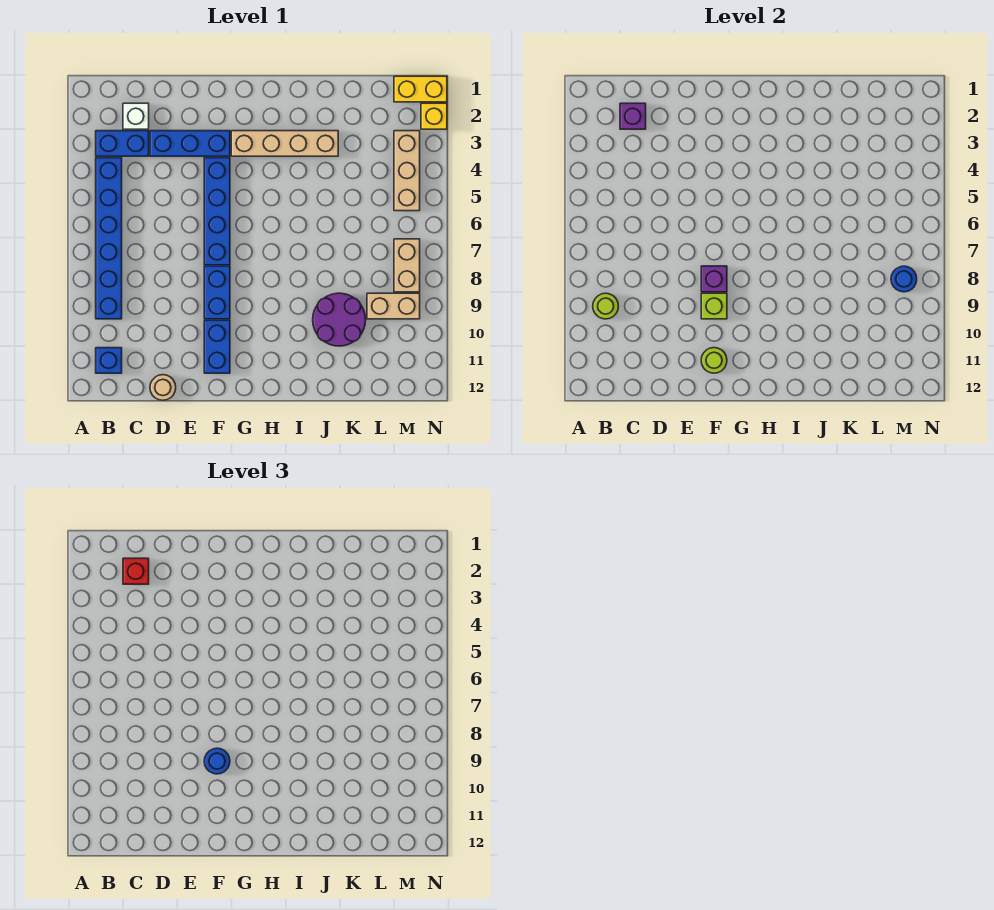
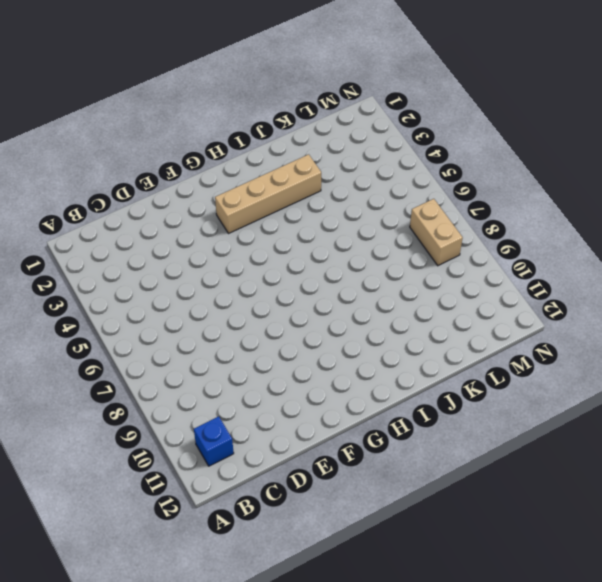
none -> blue brick B3:C3 level 1
none -> blue brick B4:B9 level 1
none -> white brick C2 level 1

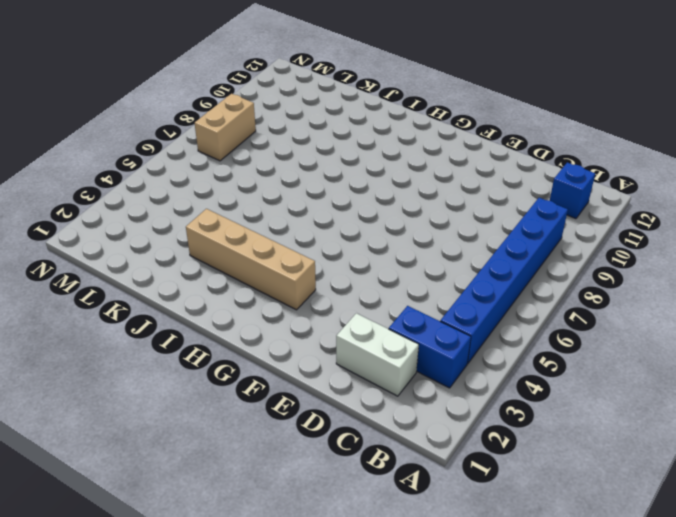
white brick C2:D2 level 1 -> white brick C2 level 1
none -> blue brick D3:F3 level 1
none -> tan round brick D12 level 1
none -> blue brick F4:F7 level 1

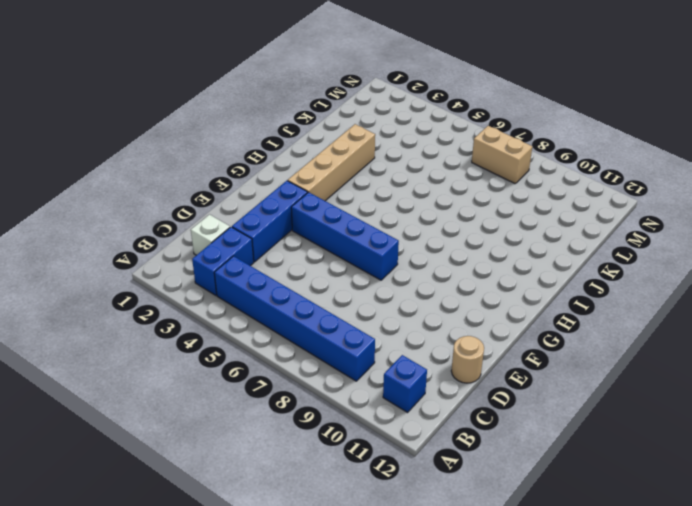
none -> blue brick F8:F9 level 1
none -> blue brick F10:F11 level 1
none -> purple round brick J9:K10 level 1

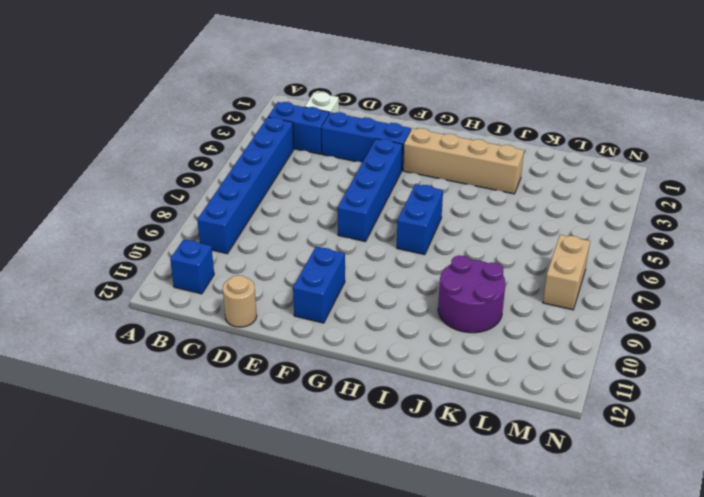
blue brick H6:H7 level 1 -> blue brick F8:F9 level 1
none -> tan brick L9:M9 level 1
none -> yellow brick M1:N1 level 1
none -> tan brick M3:M5 level 1

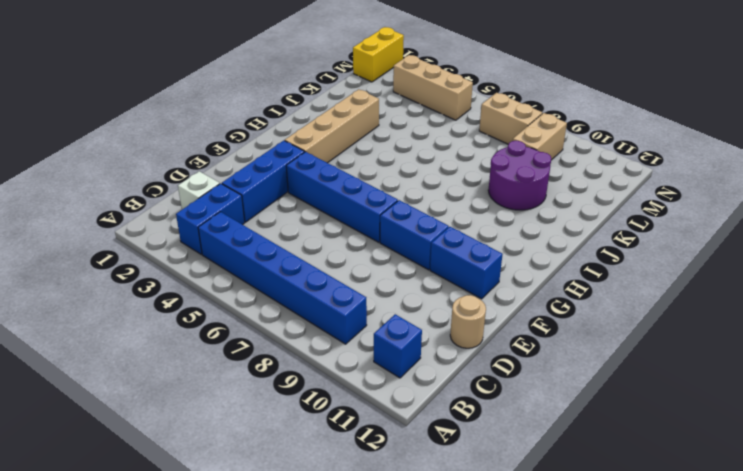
none -> yellow brick N2 level 1
none -> lime round brick B9 level 2
none -> purple brick C2 level 2

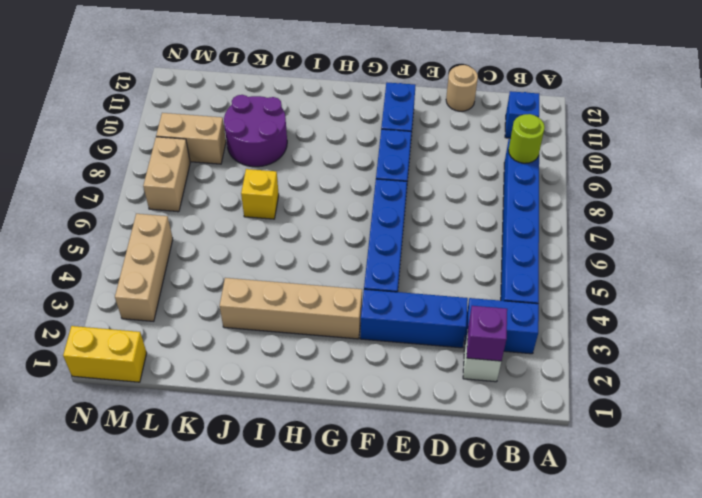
yellow brick J7 level 1 -> yellow brick N2 level 1
none -> purple brick F8 level 2
none -> lime brick F9 level 2
none -> lime round brick F11 level 2

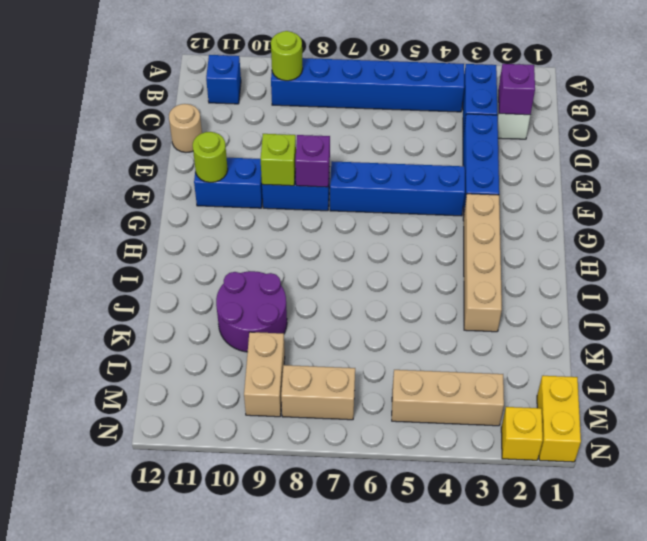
none -> blue round brick M8 level 2
none -> red brick C2 level 3
none -> blue round brick F9 level 3

